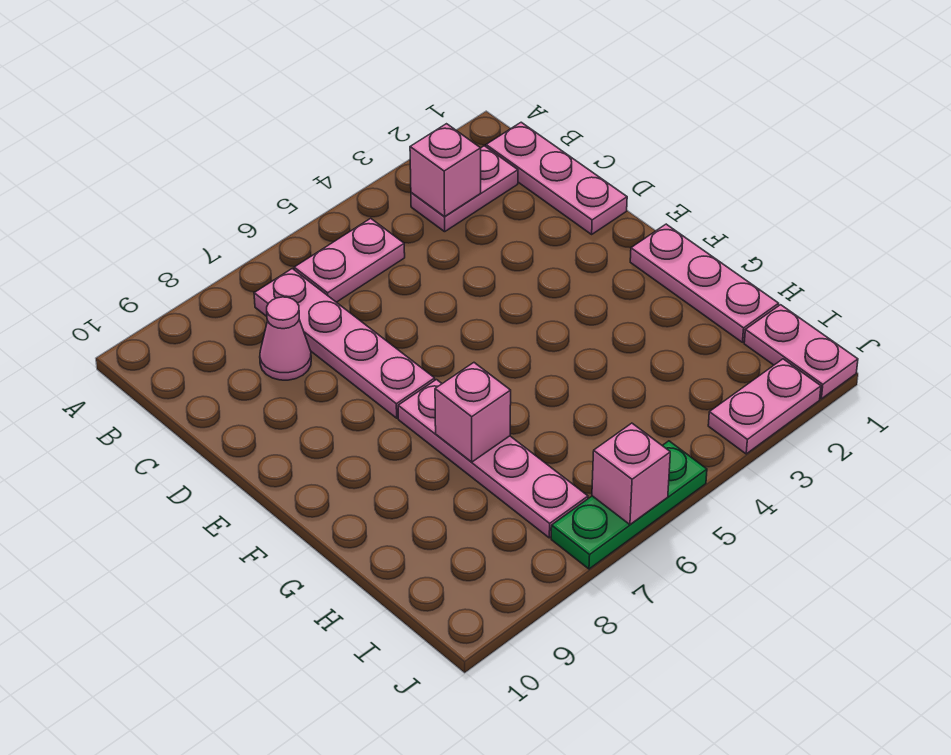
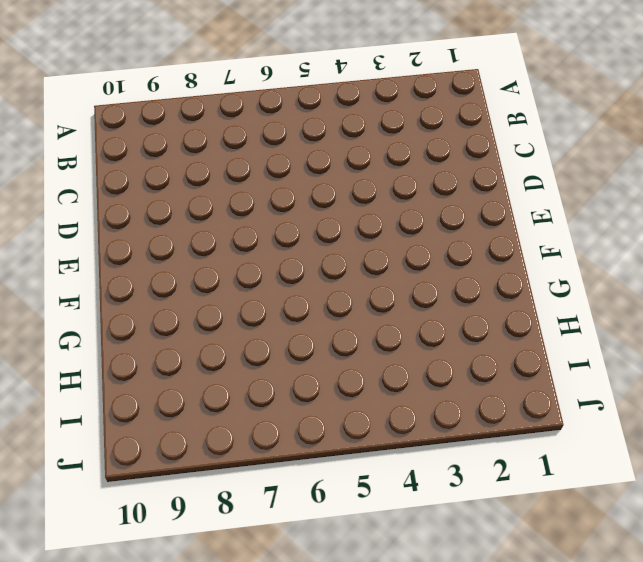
none -> pink plate B1:D1 level 1
none -> pink plate B2:B3 level 1
none -> pink plate B5:B6 level 1

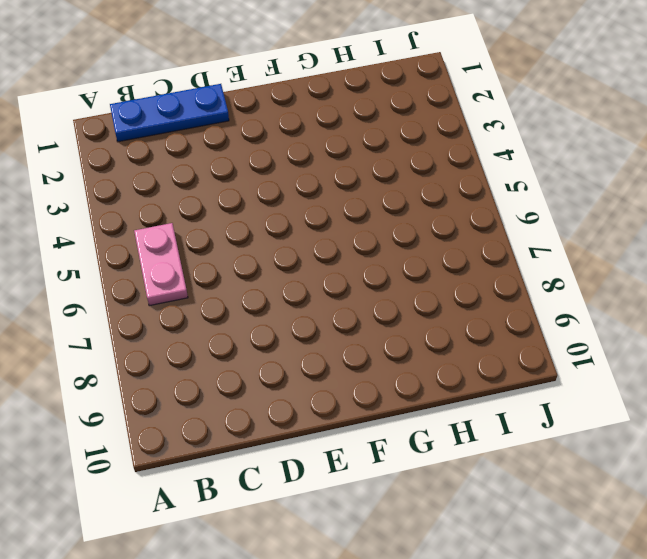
blue plate B1:D1 level 1 -> pink plate B1:D1 level 1
none -> pink plate B2:B3 level 1
none -> pink plate B7:E7 level 1
none -> pink cone C8 level 1

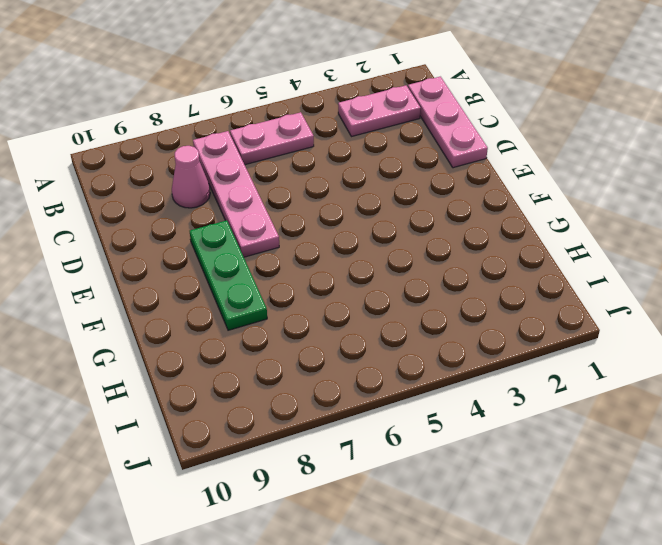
green plate E8:G8 level 1 -> green plate J5:J7 level 1
none -> pink plate F1:H1 level 1
none -> pink plate F7:I7 level 1
none -> pink plate I1:J1 level 1

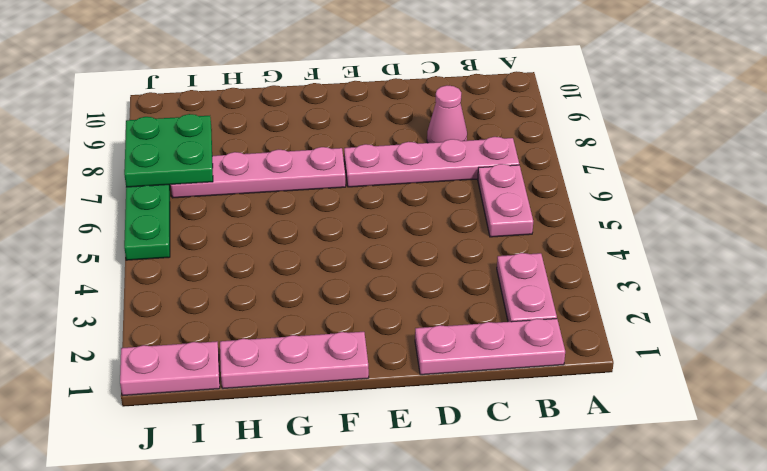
green plate I7:J8 level 2 -> none
none -> pink plate J2:J3 level 1
none -> pink brick B3 level 2
none -> pink brick G7 level 2

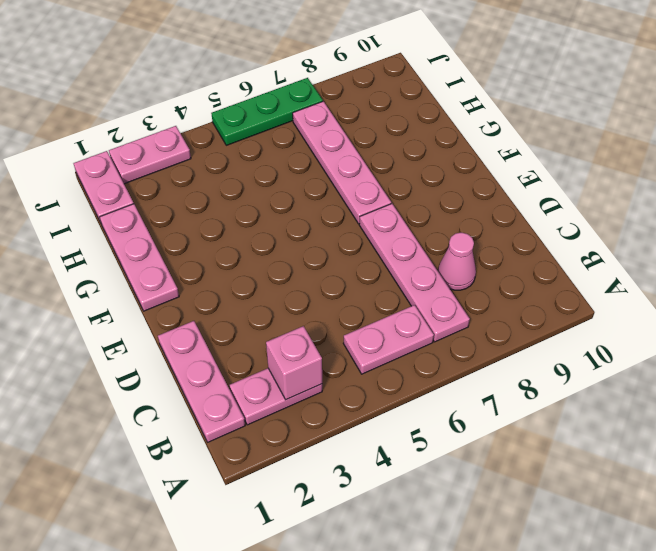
none -> pink brick G7 level 2
none -> pink brick J6 level 2

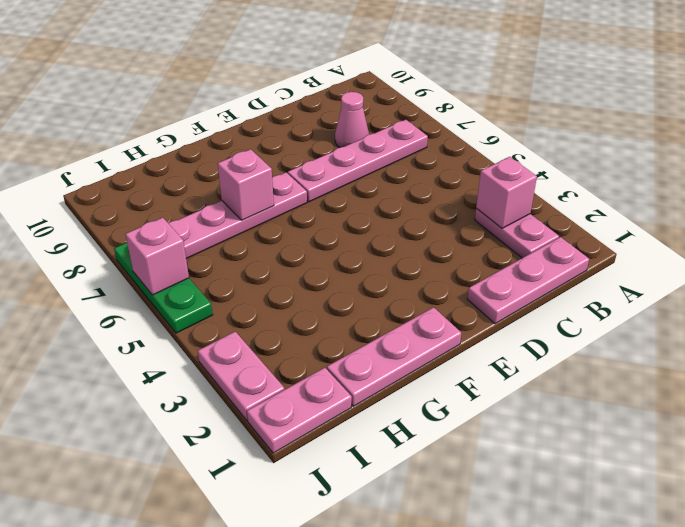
none -> pink plate B5:B6 level 1

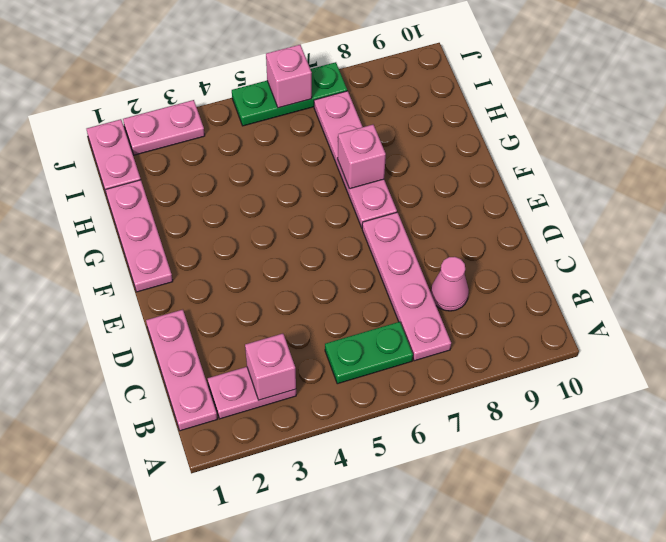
green plate B5:B6 level 1 -> pink plate B5:B6 level 1

